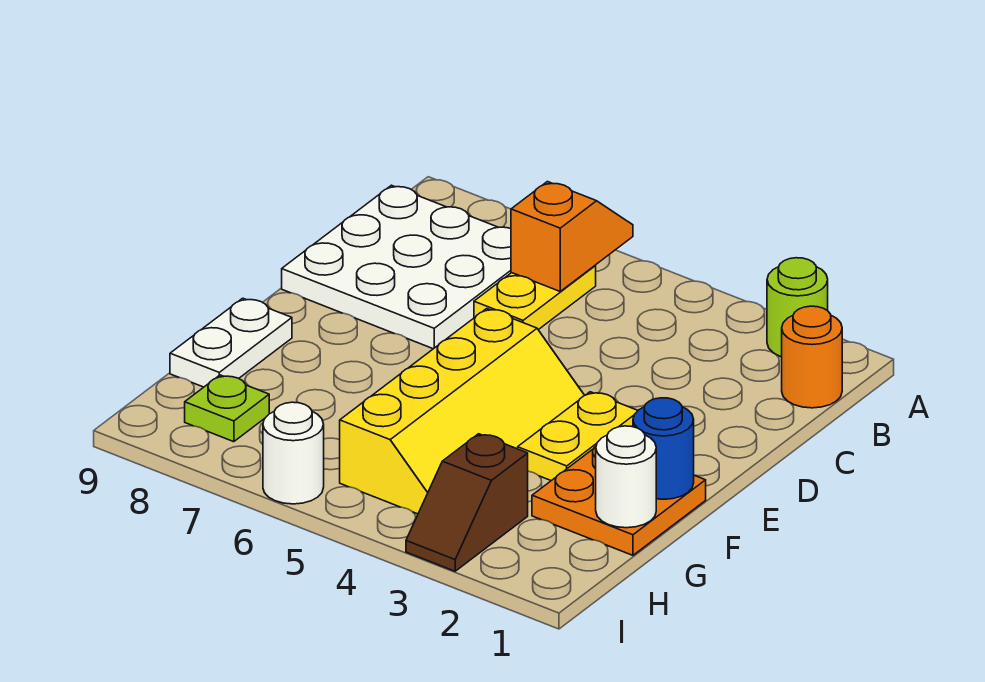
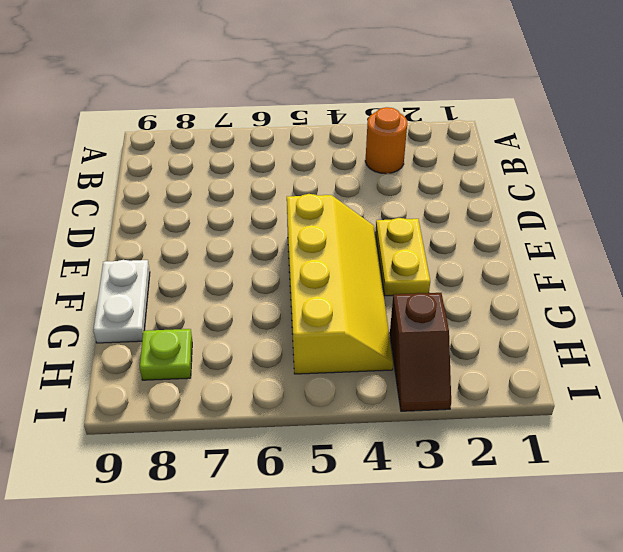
orange round brick B3 level 1 -> orange round brick B1 level 1
none -> lime round brick A2 level 1
none -> yellow plate B6:C6 level 1
none -> white plate B7:D9 level 1

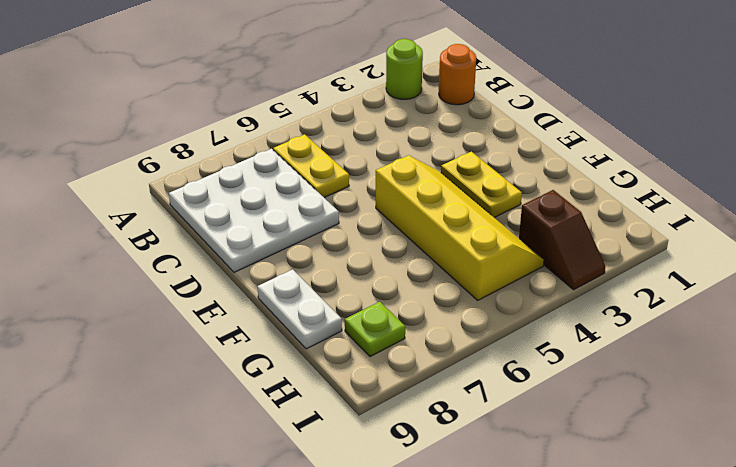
none -> orange plate F1:G2 level 1
none -> white round brick I6 level 1
none -> orange slope A6:B6 level 2 top B

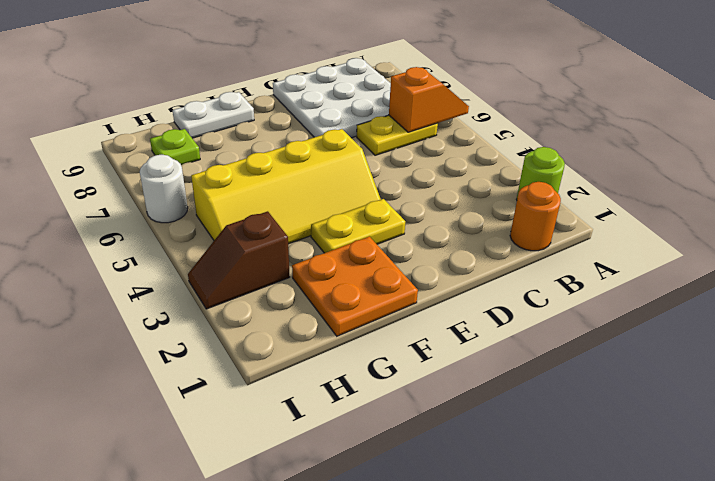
none -> blue round brick F1 level 2
none -> white round brick G1 level 2

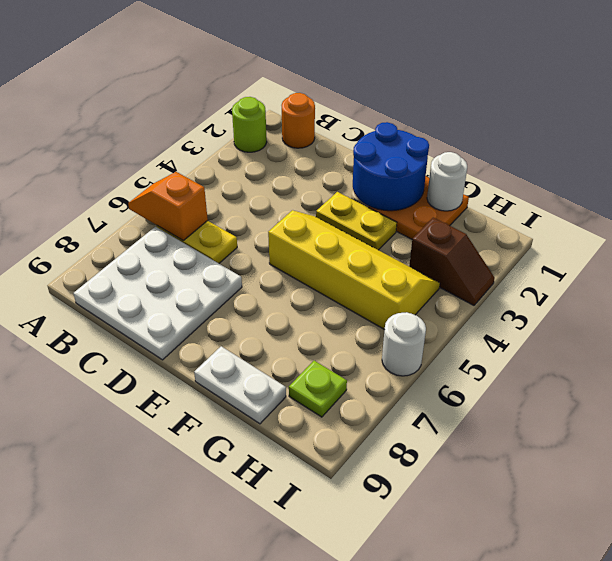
blue round brick E1:F2 level 2 -> blue round brick F1 level 2

